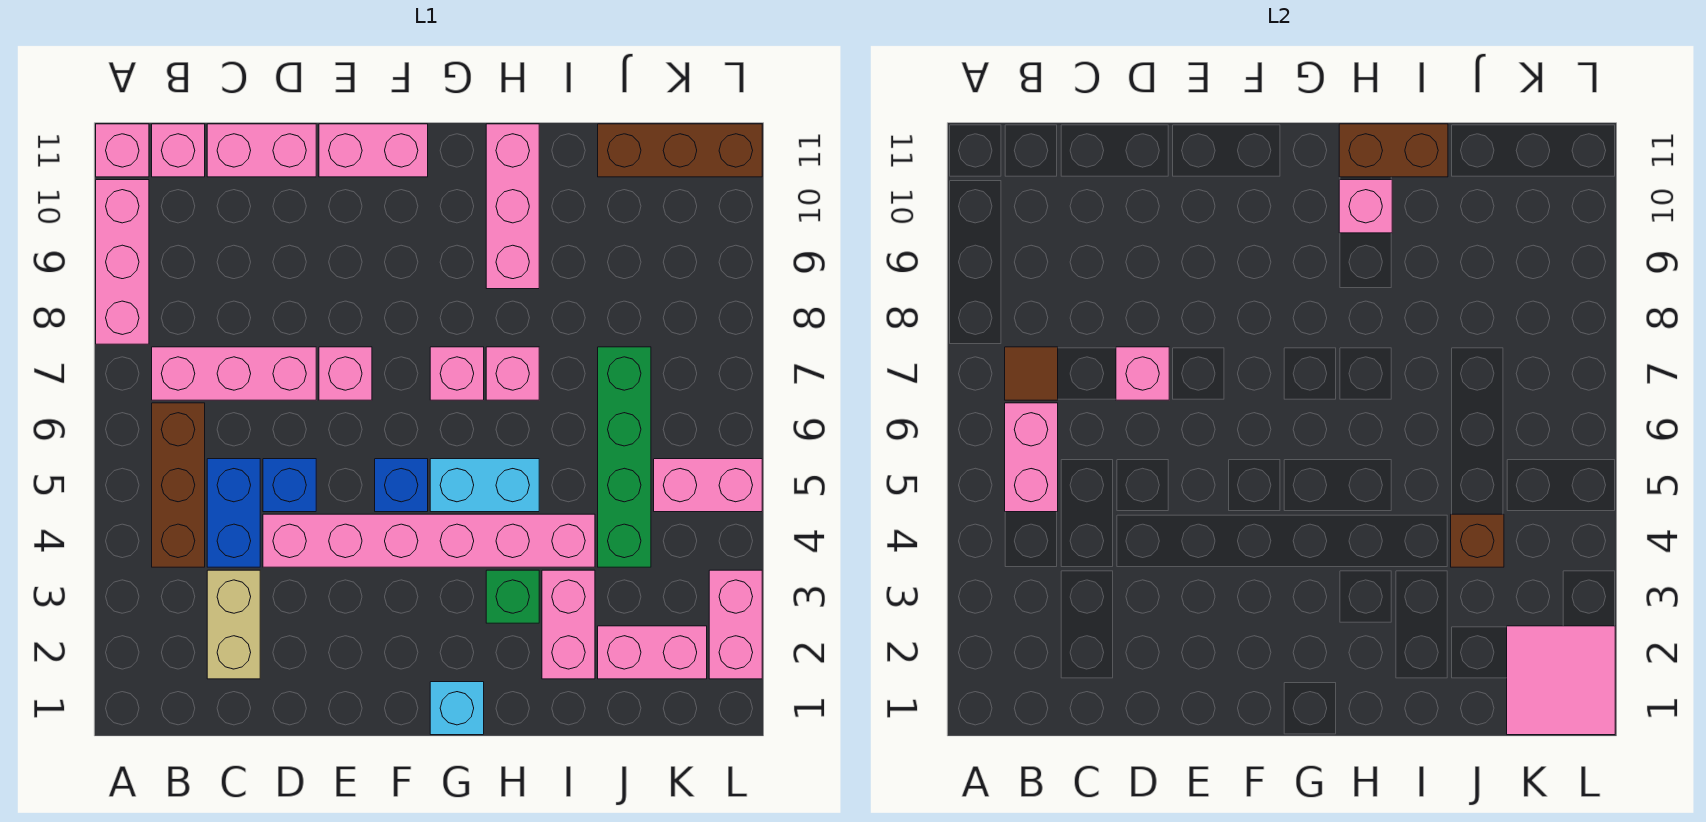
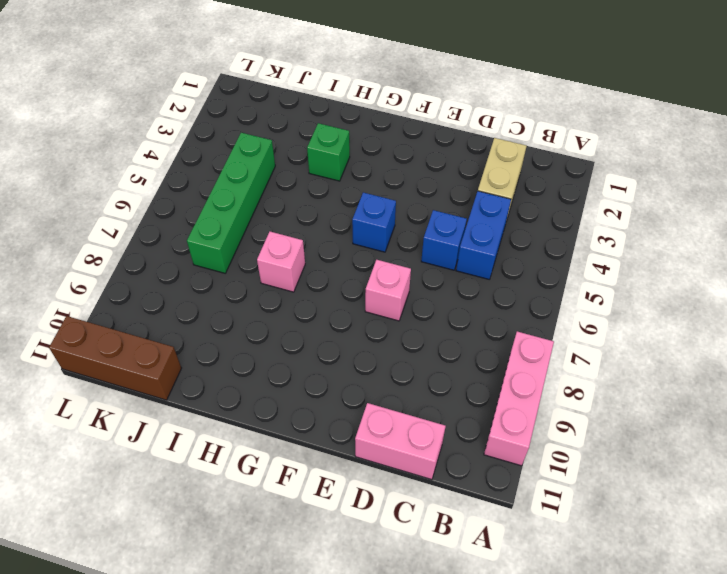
none -> pink brick A11 level 1
none -> brown brick B4:B6 level 1
none -> pink brick B7:D7 level 1
none -> pink brick B11 level 1

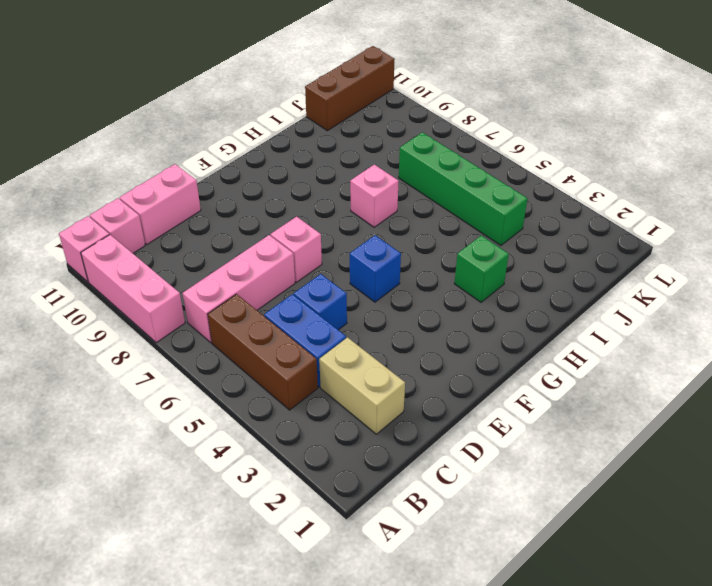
none -> pink brick D4:I4 level 1
none -> pink brick E11:F11 level 1
none -> cyan brick G1 level 1
none -> cyan brick G5:H5 level 1

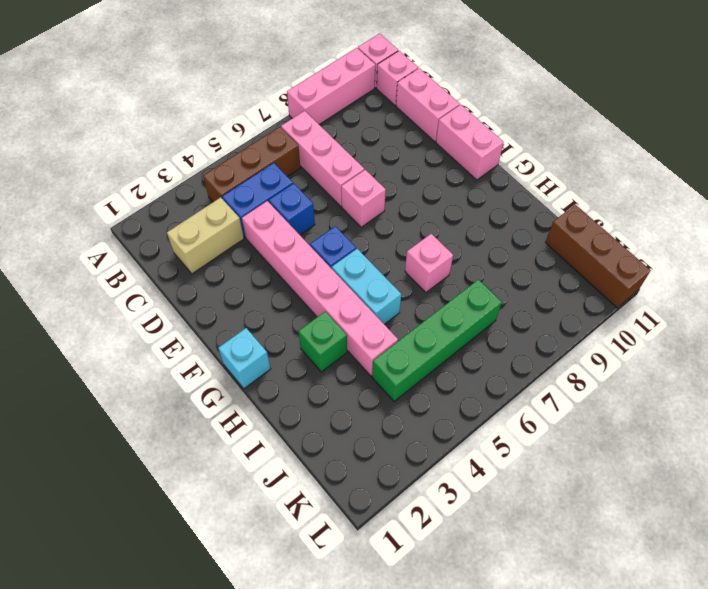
none -> pink brick G7 level 1
none -> pink brick H9:H11 level 1
none -> pink brick I2:I3 level 1
none -> pink brick J2:K2 level 1

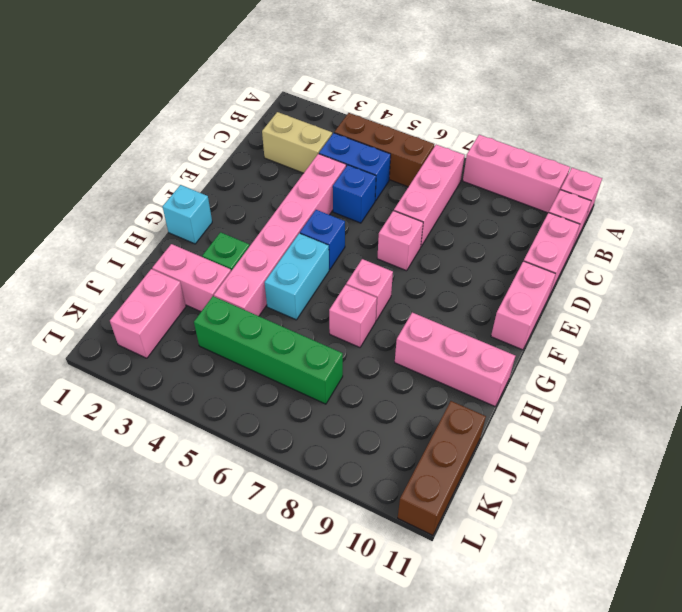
none -> pink brick K5:L5 level 1
none -> pink brick L2:L3 level 1
none -> pink brick B5:B6 level 2
none -> brown tile B7 level 2

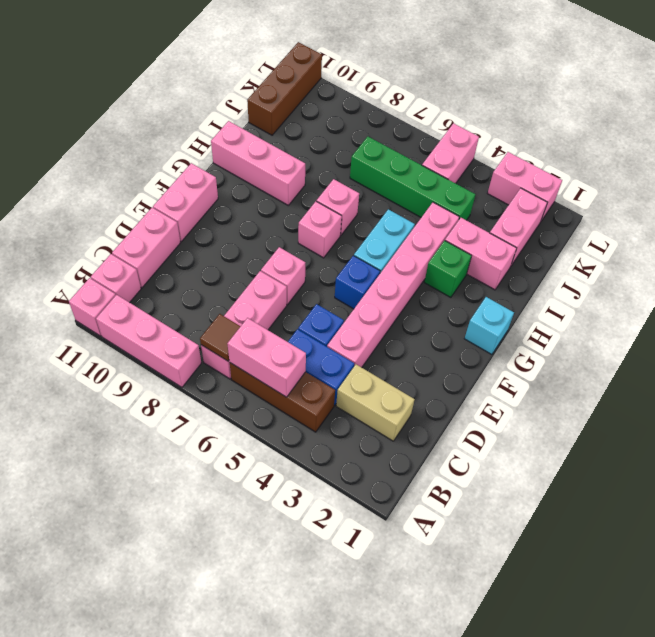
none -> pink brick D7 level 2
none -> pink brick H10 level 2
none -> brown brick H11:I11 level 2
none -> brown brick J4 level 2

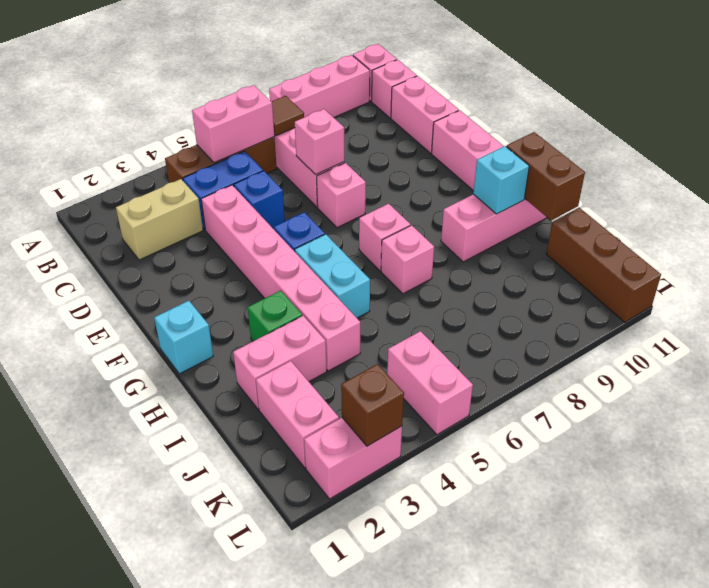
cyan brick H10 level 2 -> pink brick H10 level 2
brown brick L3 level 2 -> brown brick J4 level 2
none -> green brick J4:J7 level 1
none -> pink tile K1:L2 level 2

